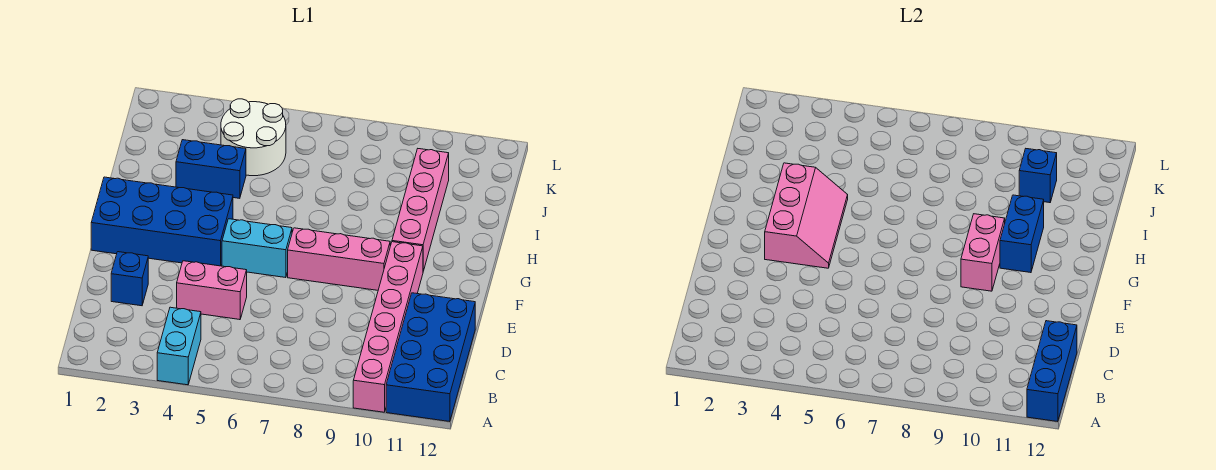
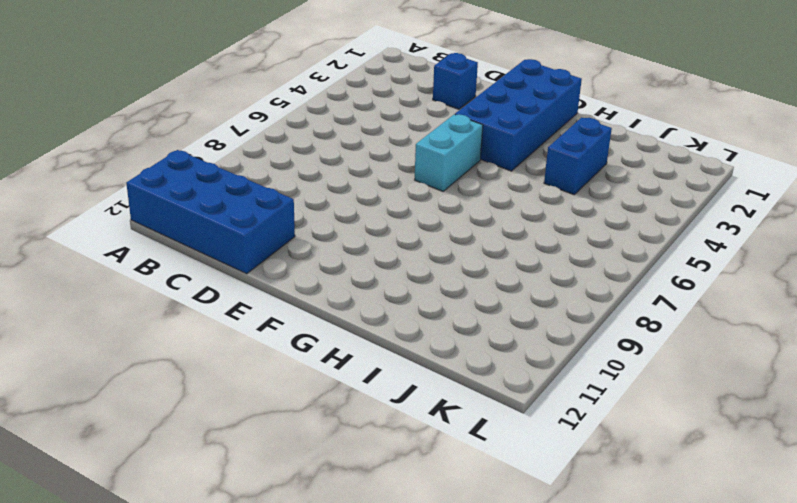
none -> cyan brick A4:B4 level 1
none -> pink brick A10:F10 level 1
none -> pink brick D4:D5 level 1

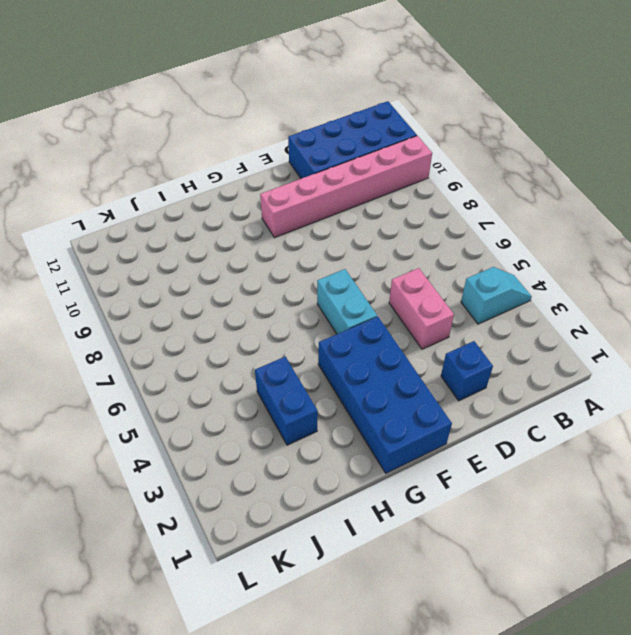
cyan slope A4:B4 level 1 top B -> cyan brick A4:B4 level 1
none -> pink brick F7:F9 level 1
none -> pink brick G10:J10 level 1
none -> white round brick J4:K5 level 1

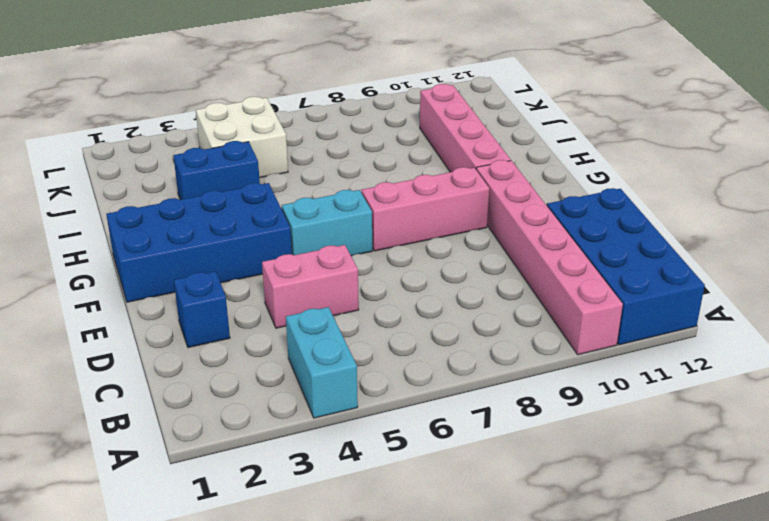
white brick J4:K5 level 1 -> white round brick J4:K5 level 1
none -> blue brick A12:C12 level 2
none -> pink slope F3:H4 level 2 top 3
none -> pink brick F9:G9 level 2

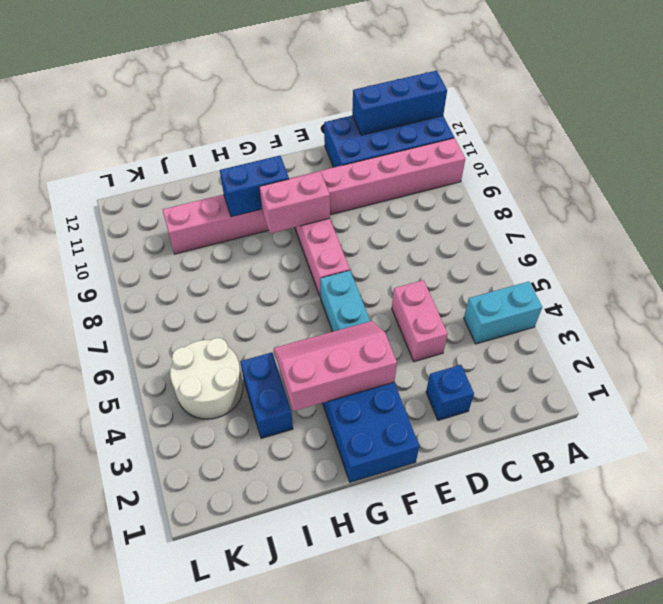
none -> blue brick J10 level 2

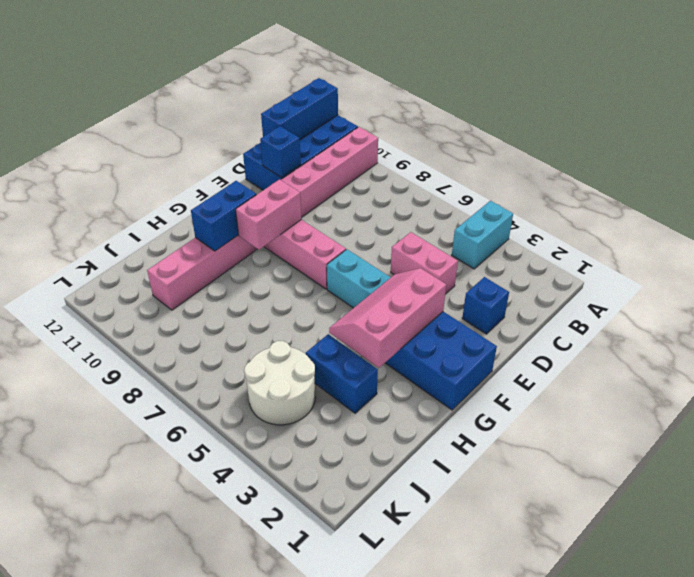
blue brick D11 level 2 -> blue brick J10 level 2

